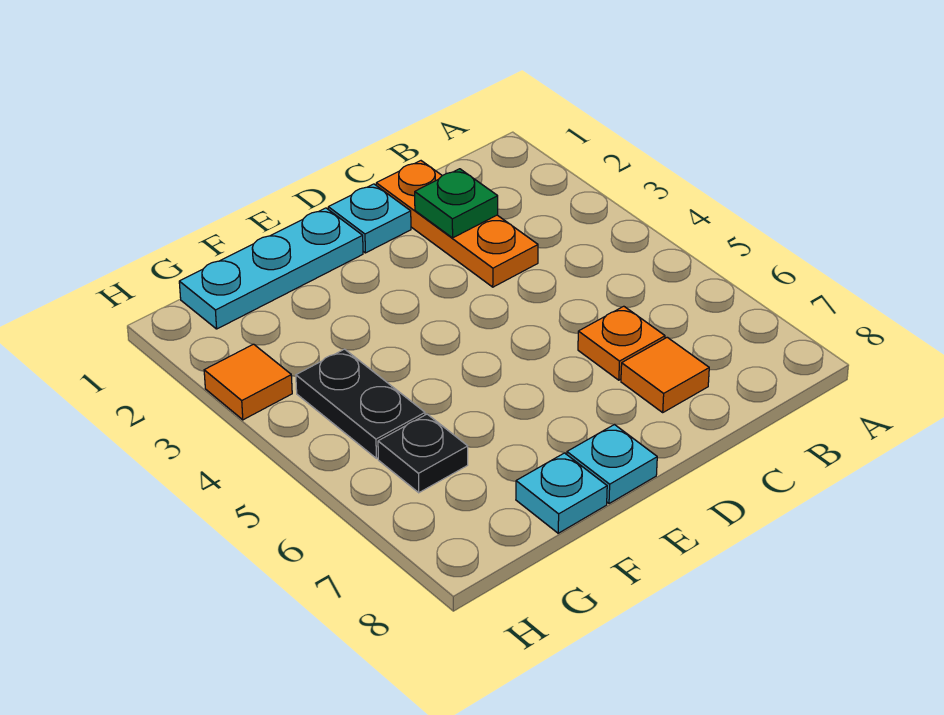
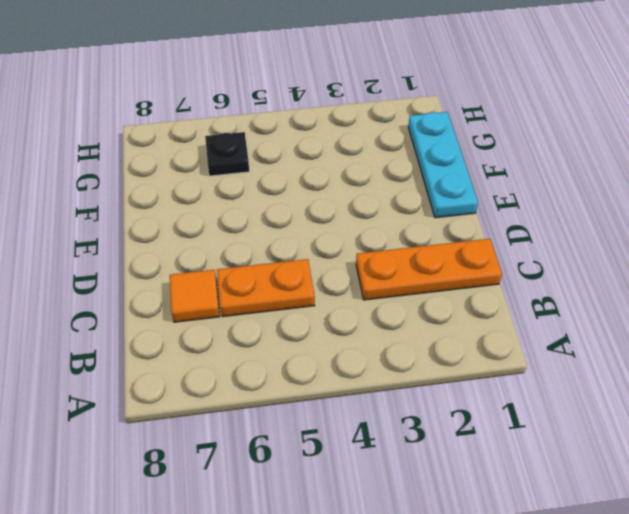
orange plate C5:C6 level 1 -> orange plate C6 level 1
none -> cyan plate D1 level 1
none -> cyan plate E8 level 1

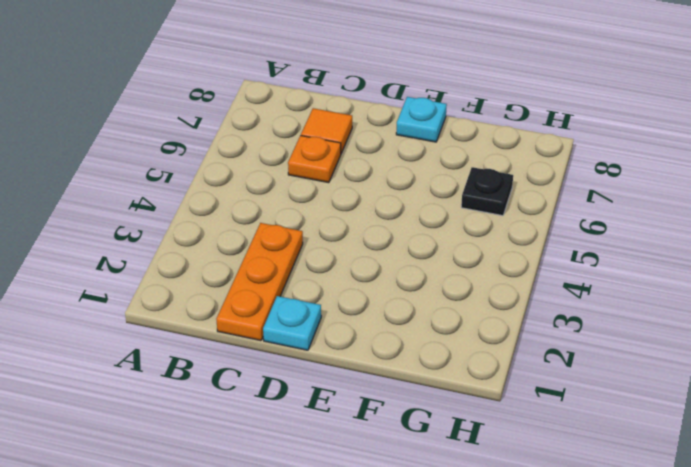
none -> cyan plate E1:G1 level 1
none -> cyan plate F8 level 1

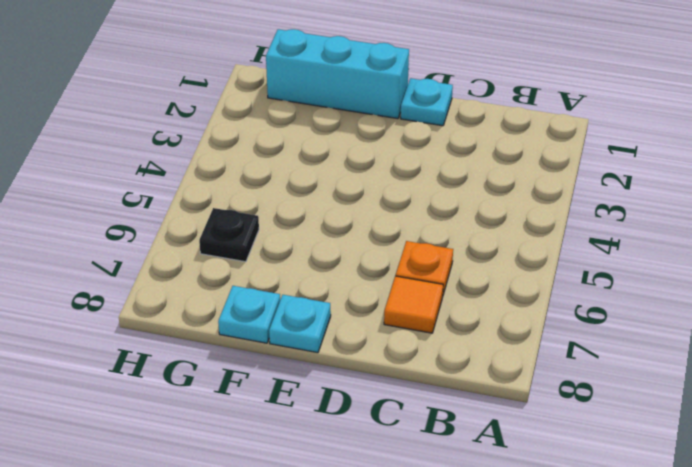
cyan brick E1:G1 level 1 -> cyan plate E1:G1 level 1
none -> orange plate C1:C3 level 1
none -> black plate G4:G5 level 1

